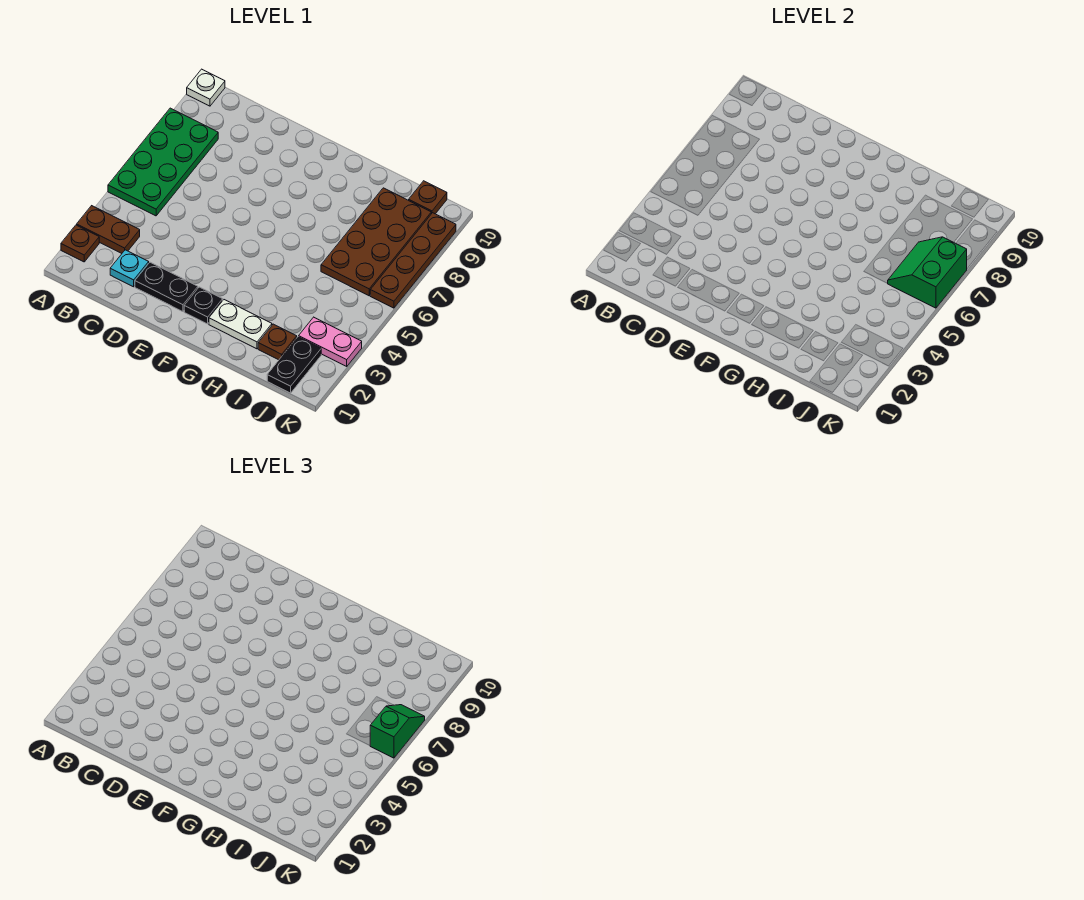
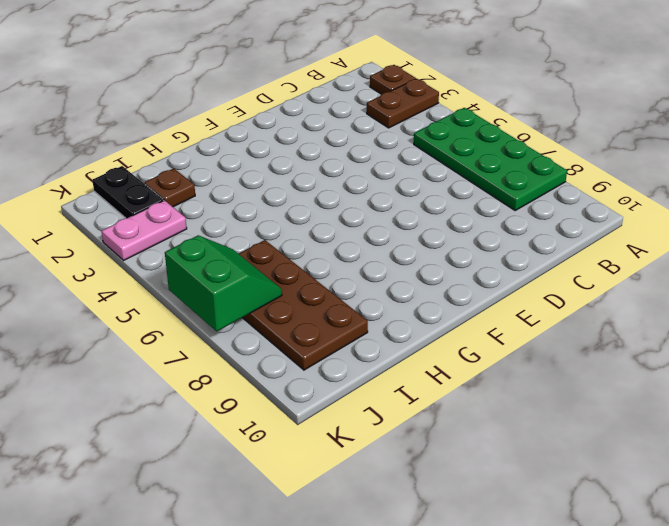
none -> white plate A10 level 1
none -> cyan plate C2 level 1
none -> black plate D2:E2 level 1

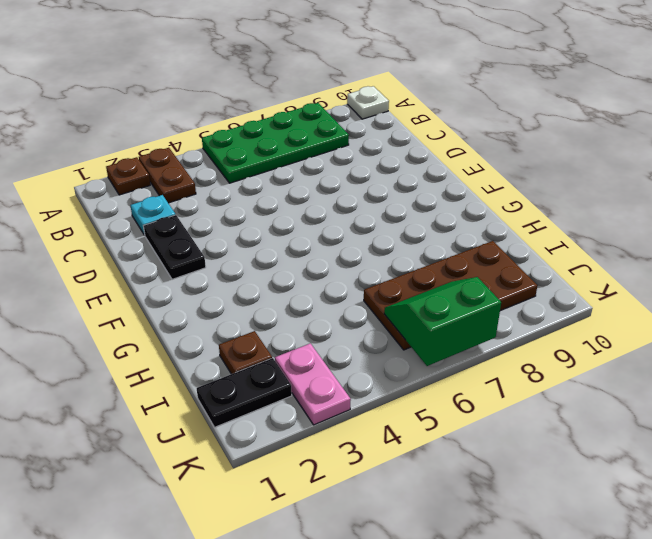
none -> black plate F2 level 1
none -> white plate G2:H2 level 1
none -> brown plate J10 level 1

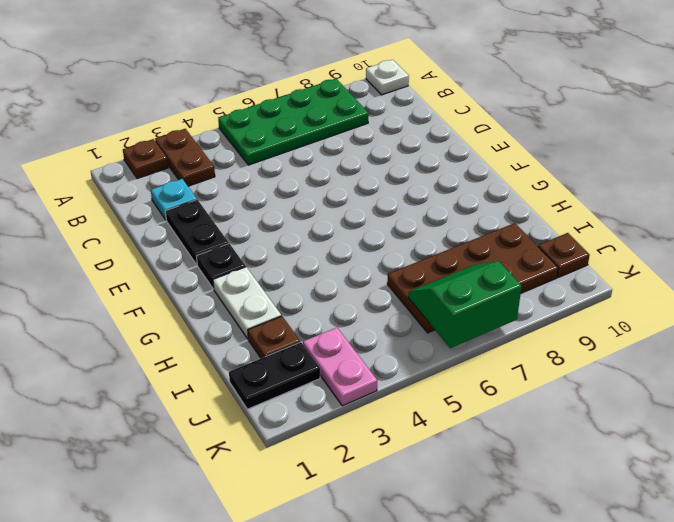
none -> brown plate K6:K9 level 1
none -> green slope K6:K7 level 3 top 6

